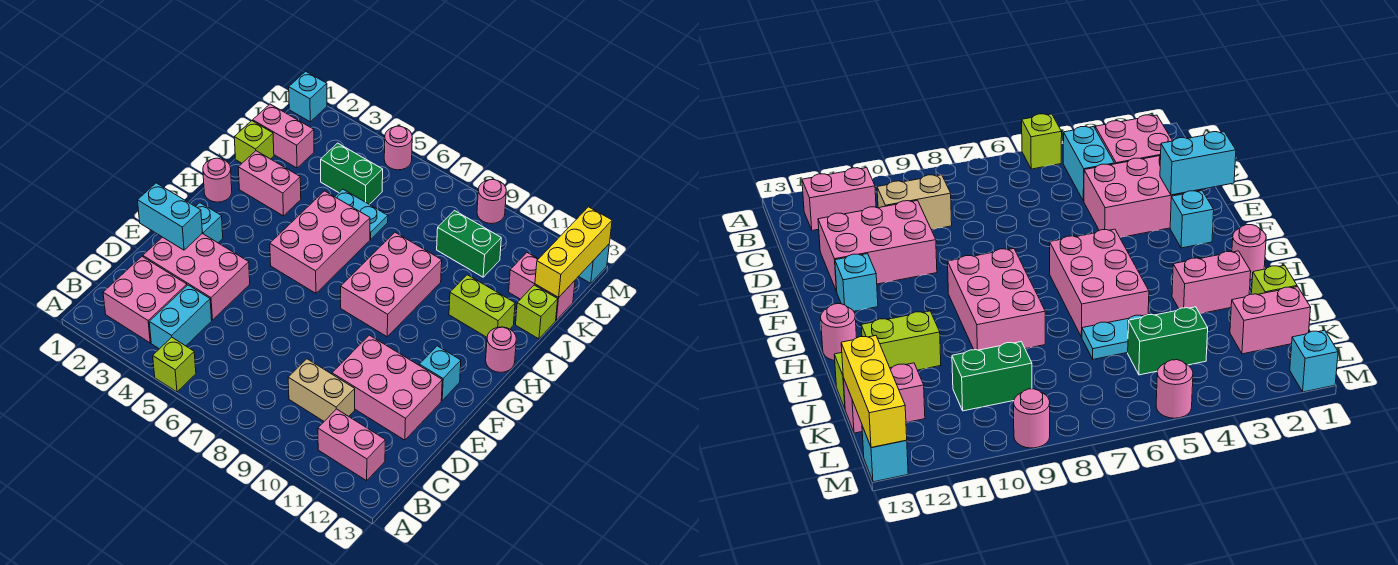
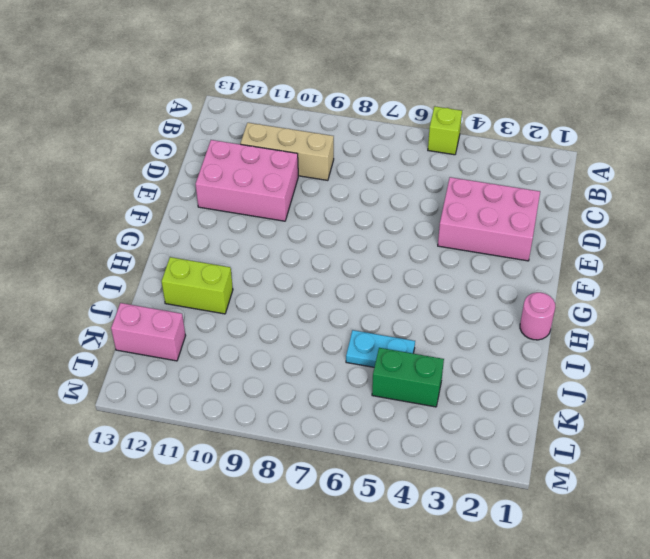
tan brick C9:C11 level 1 -> tan brick C9:C10 level 1
none -> pink brick B2:C3 level 1
none -> cyan brick B4:C4 level 1
none -> pink brick B11:B12 level 1

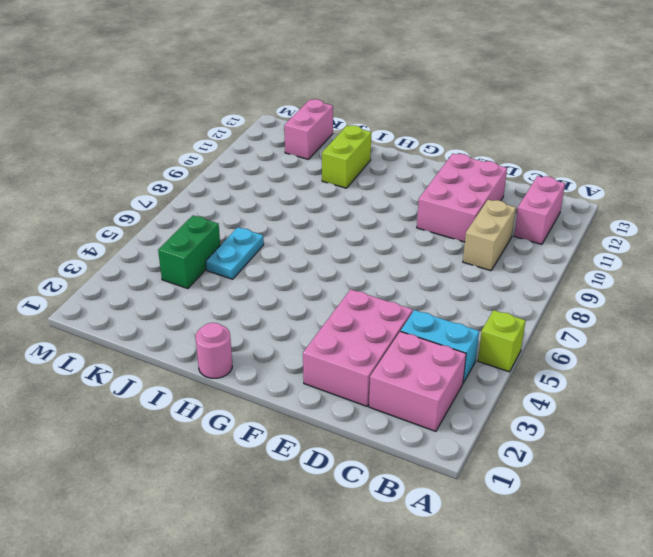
none -> cyan brick F2 level 1
none -> cyan brick F12 level 1
none -> pink brick G5:I6 level 1

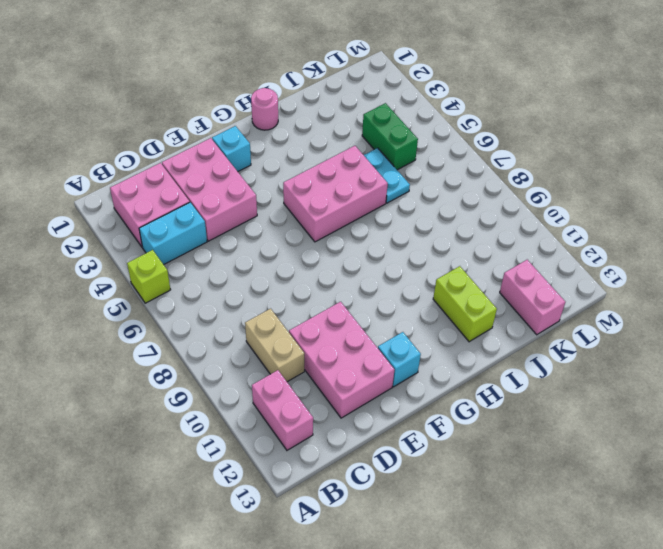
none -> pink brick G8:I9 level 1
none -> pink round brick H13 level 1
none -> pink brick I2:I3 level 1

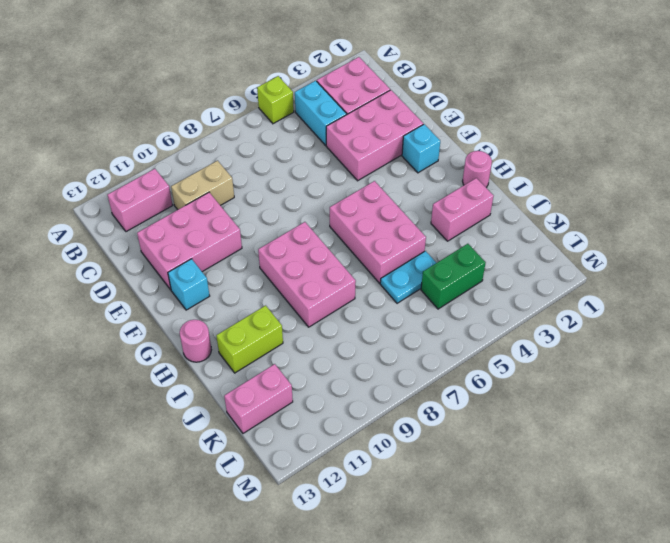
none -> lime brick J1 level 1
none -> lime brick J13 level 1
none -> pink brick K1:K2 level 1

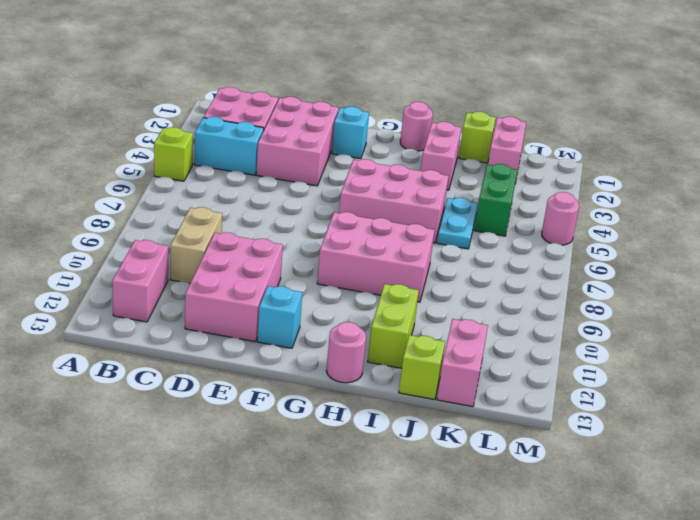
none -> green brick K9:K10 level 1
none -> cyan brick M1 level 1
none -> pink round brick M9 level 1

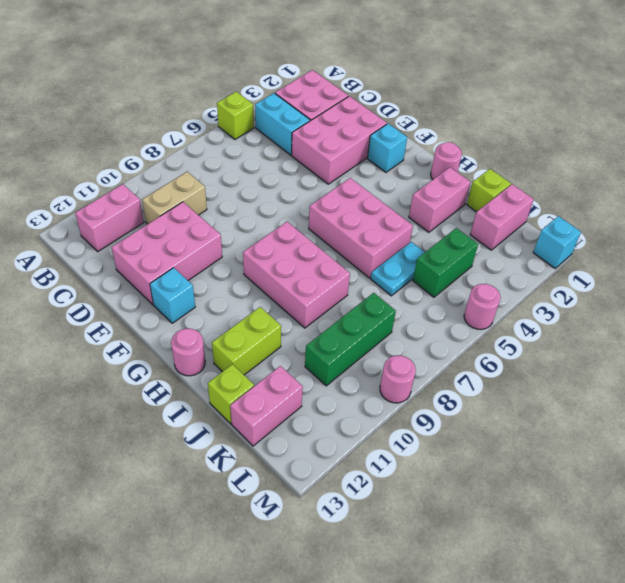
green brick K8:K10 level 1 -> green brick K9:K10 level 1
none -> cyan brick M13 level 1
none -> cyan brick E1:E2 level 2
none -> yellow brick K13:M13 level 2

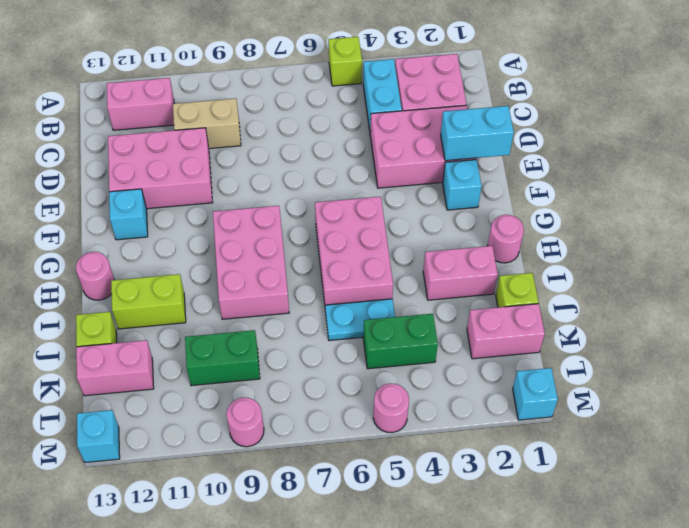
none -> yellow brick K13:M13 level 2

